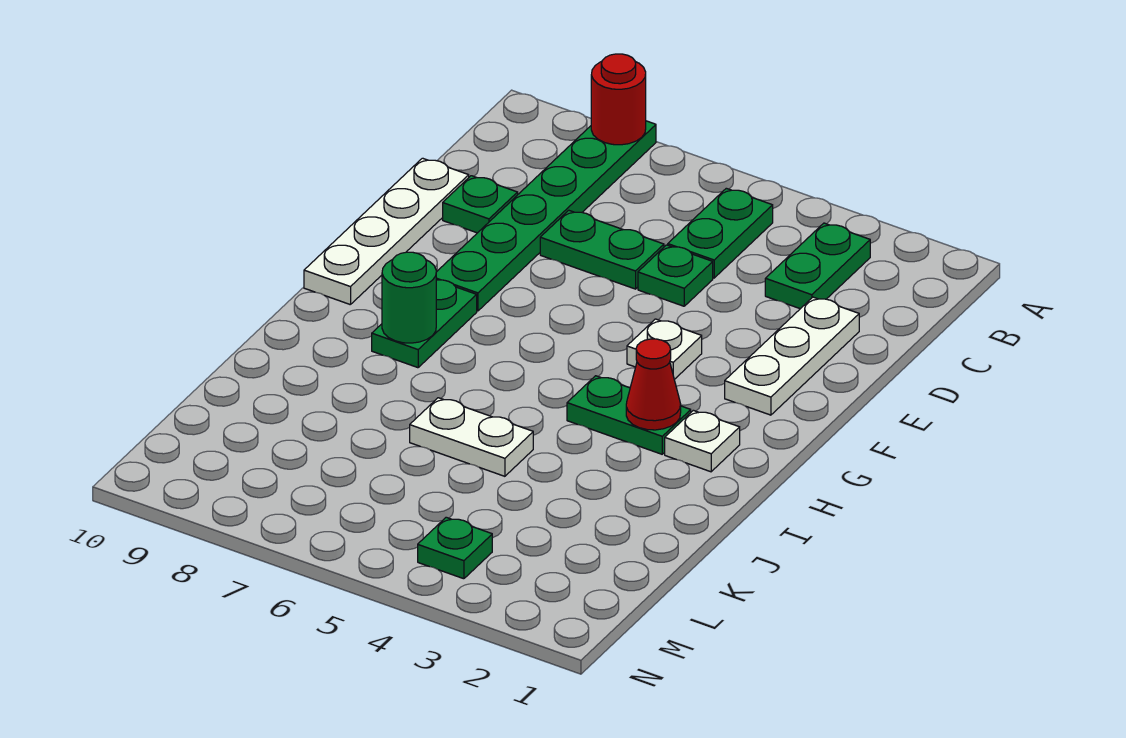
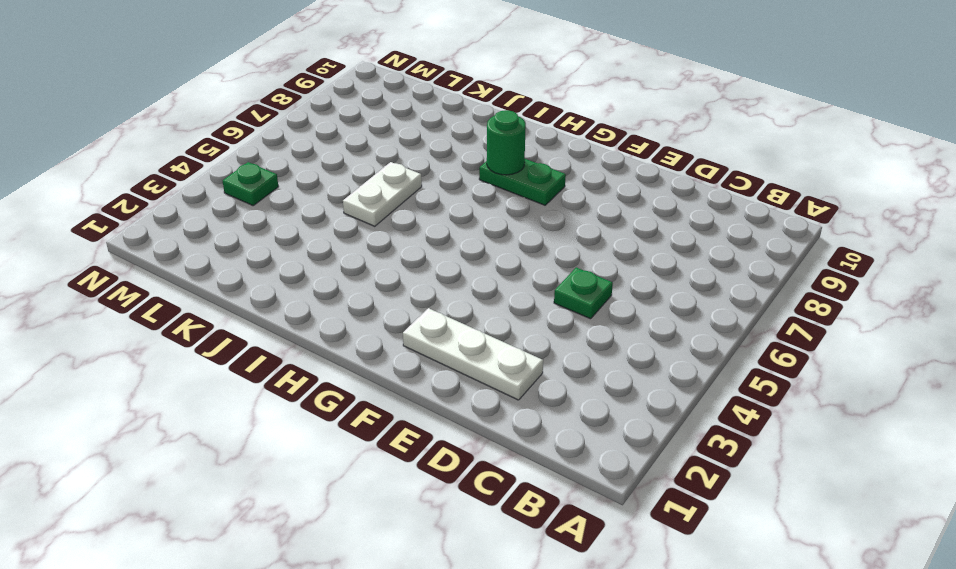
none -> green plate A8:F8 level 1
none -> green plate B3:C3 level 1
none -> green plate B5:C5 level 1

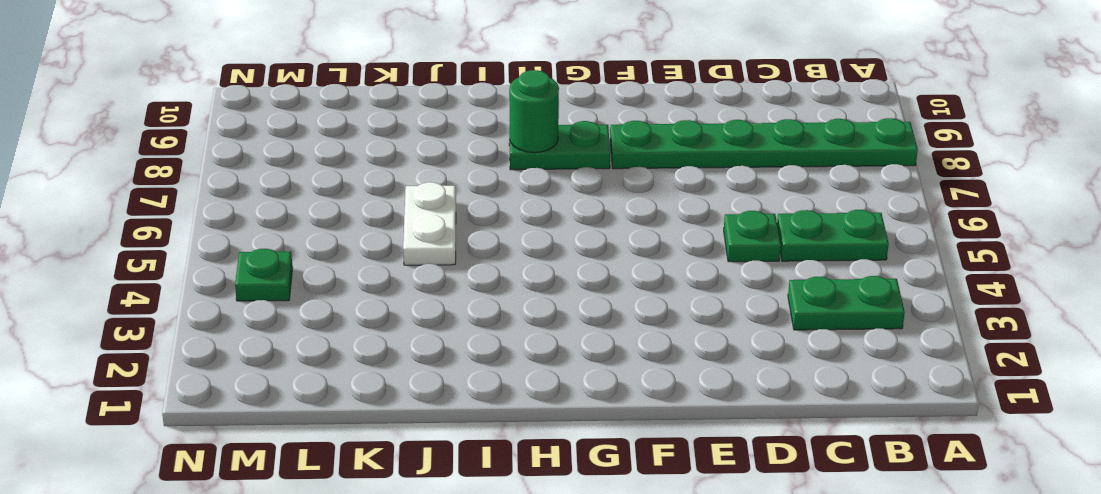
none -> white plate D2:F2 level 1
none -> green plate D6:D7 level 1
none -> green plate D9 level 1

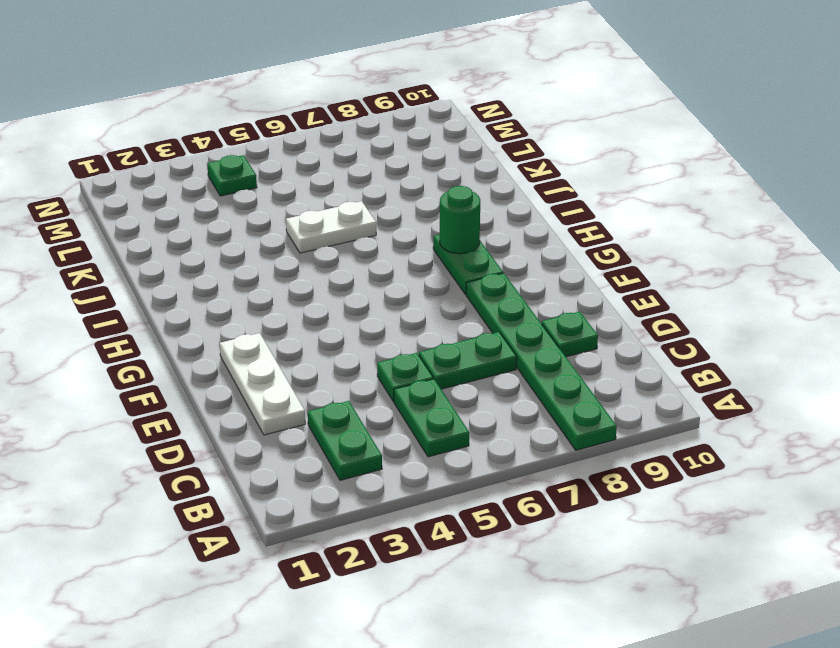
none -> white plate D10:G10 level 1
none -> white plate F4 level 1
none -> white plate H2 level 1

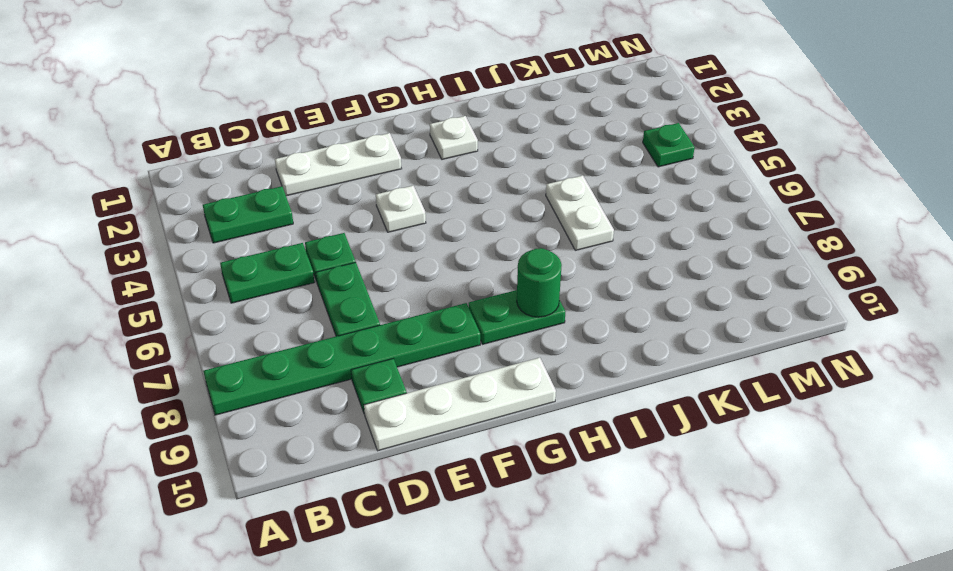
none -> green plate H3:H4 level 1
none -> red round brick A8 level 2
none -> red cone H3 level 2

